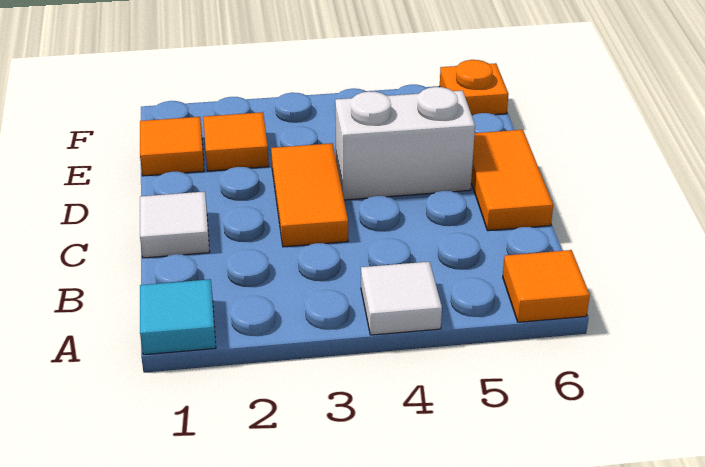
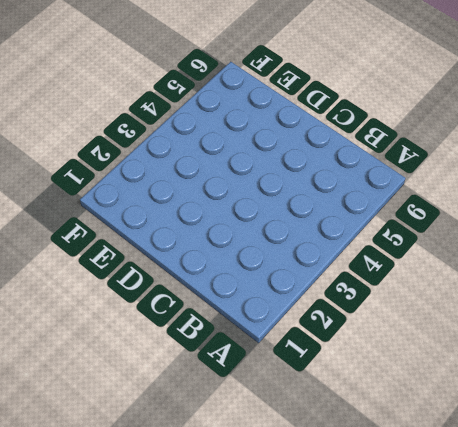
none -> cyan tile A1 level 1
none -> white tile A4 level 1

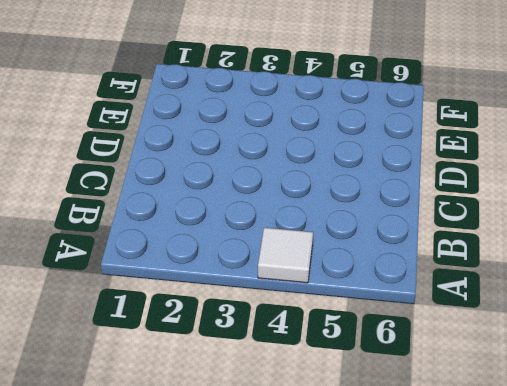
none -> cyan tile A1 level 1
none -> orange tile A6 level 1

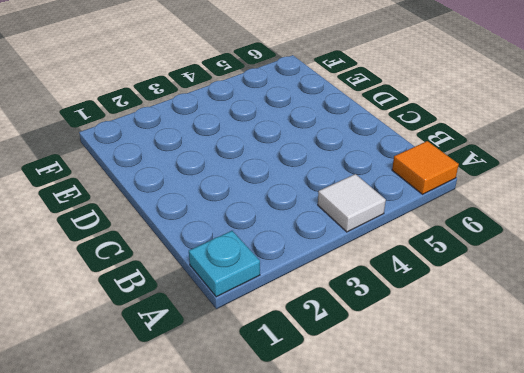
cyan plate A1 level 1 -> cyan tile A1 level 1
none -> white tile C1 level 1
none -> orange tile C3:D3 level 1

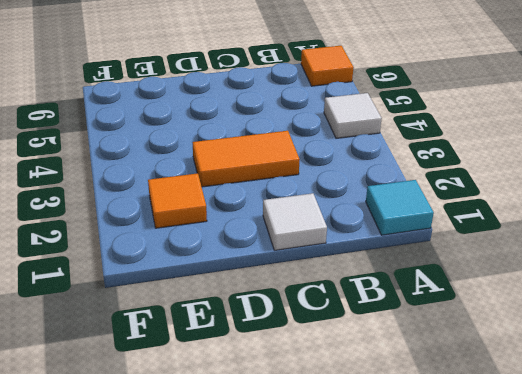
none -> orange tile C6:D6 level 1
none -> white brick D4:D5 level 1

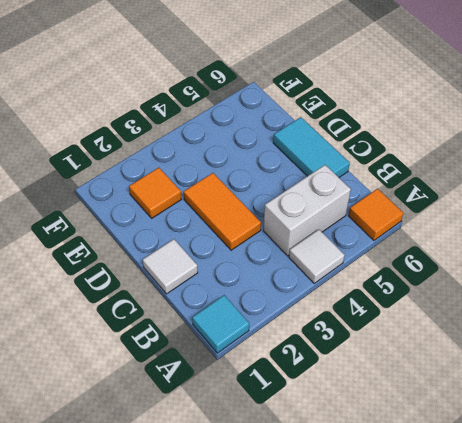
white brick B4:B5 level 1 -> white brick D4:D5 level 1
cyan tile C6:D6 level 1 -> orange tile C6:D6 level 1
none -> orange tile E1 level 1
none -> orange plate F6 level 1

